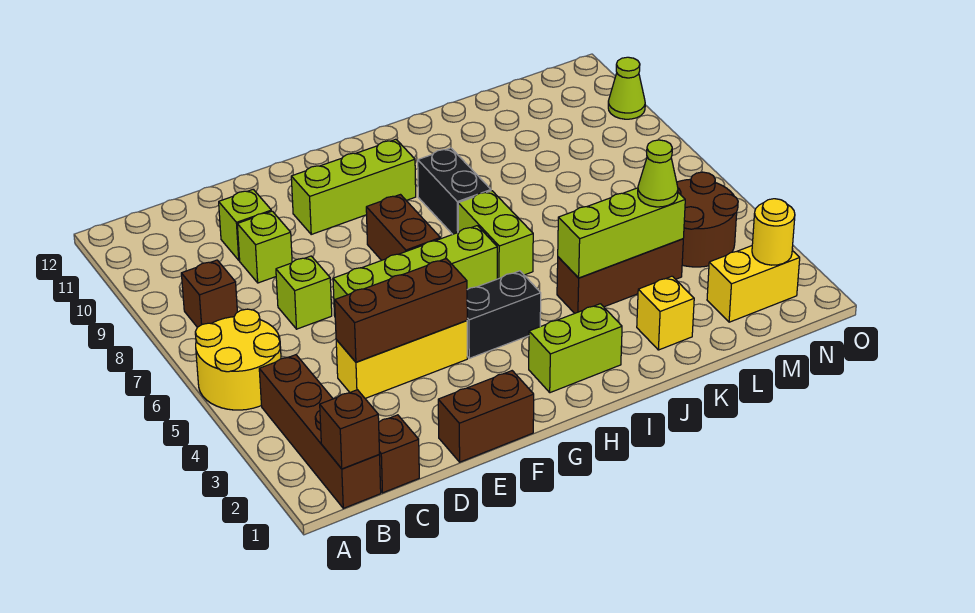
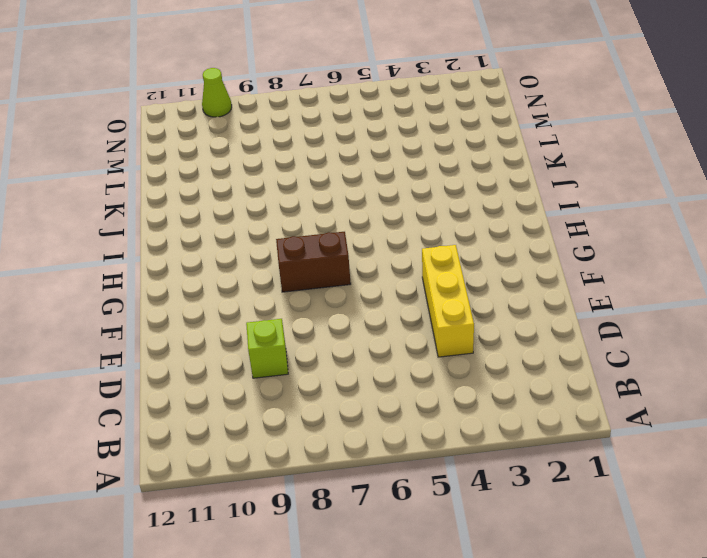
none -> yellow round brick A5:B6 level 1
none -> brown brick B1:B4 level 1
none -> brown brick B8 level 1

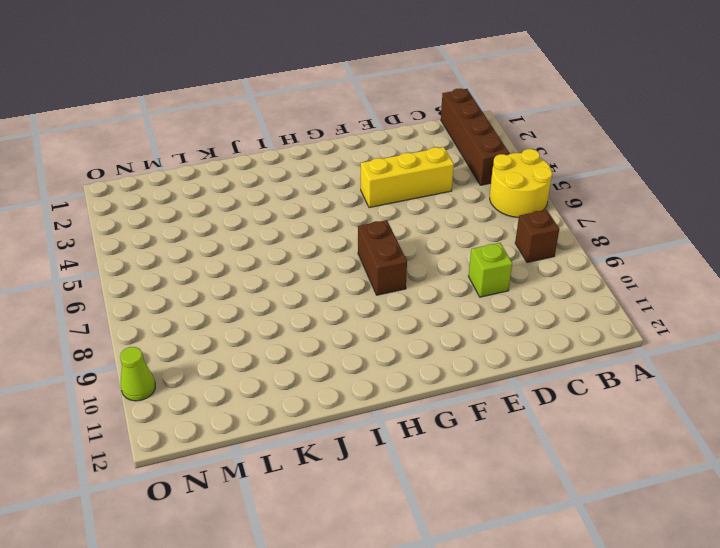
none -> brown brick C1 level 1
none -> lime brick D7 level 1
none -> lime brick D10 level 1

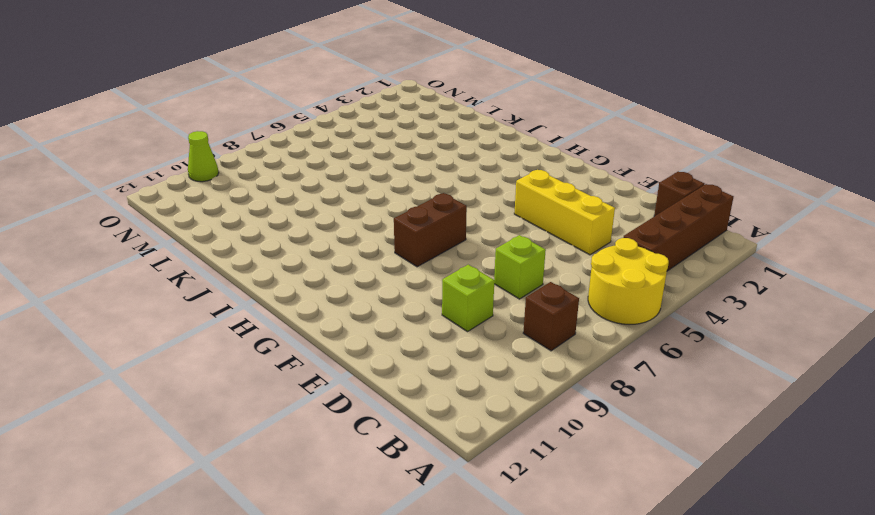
none -> lime brick D10 level 1
none -> brown brick E1:F1 level 1
none -> lime brick E6:H6 level 1

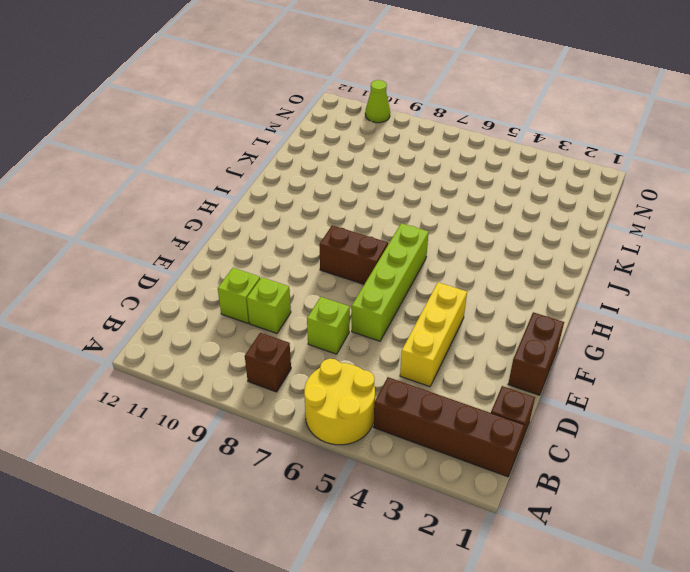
none -> lime brick F10:H10 level 1
none -> black brick G4:H4 level 1
none -> lime brick H2:I2 level 1

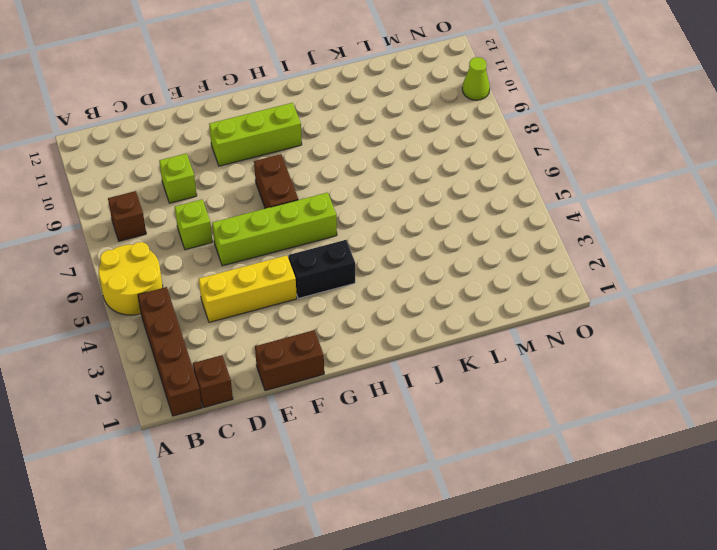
none -> lime brick D10 level 1
none -> lime brick H2:I2 level 1
none -> lime brick I6:I7 level 1

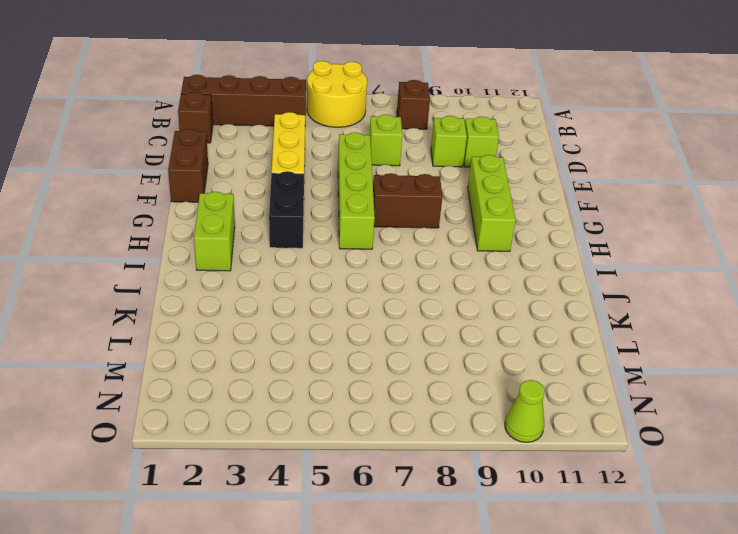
none -> lime brick I6:I7 level 1
none -> black brick I8:I9 level 1
none -> brown brick J4:L4 level 1

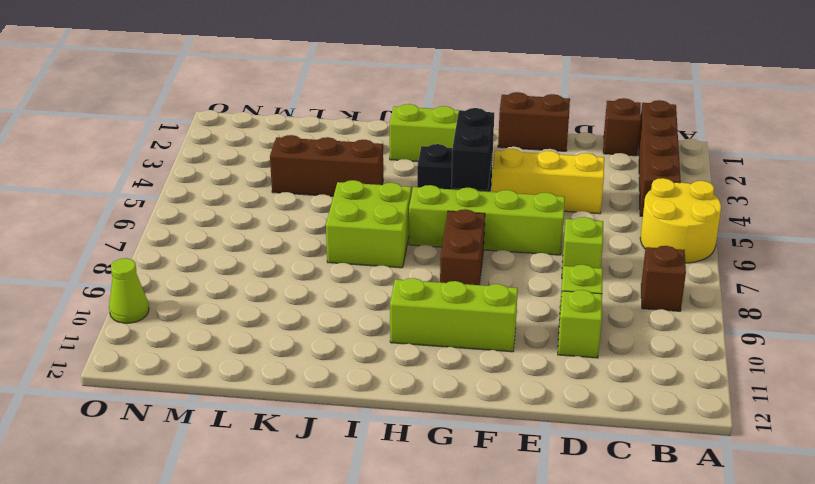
black brick G4:G5 level 2 -> black brick I8:I9 level 1
lime brick I6:J7 level 1 -> lime brick I6:I7 level 1
none -> yellow brick K2 level 1
none -> yellow brick M2:N2 level 1
none -> brown round brick M4:N5 level 1

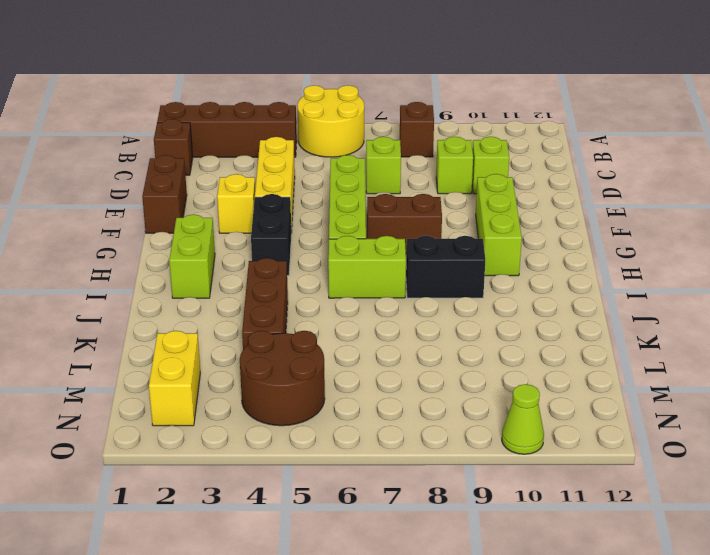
yellow brick F3 level 1 -> yellow brick K2 level 1
none -> brown brick B1 level 2
none -> brown brick D4:F4 level 2
none -> lime brick J4:L4 level 2

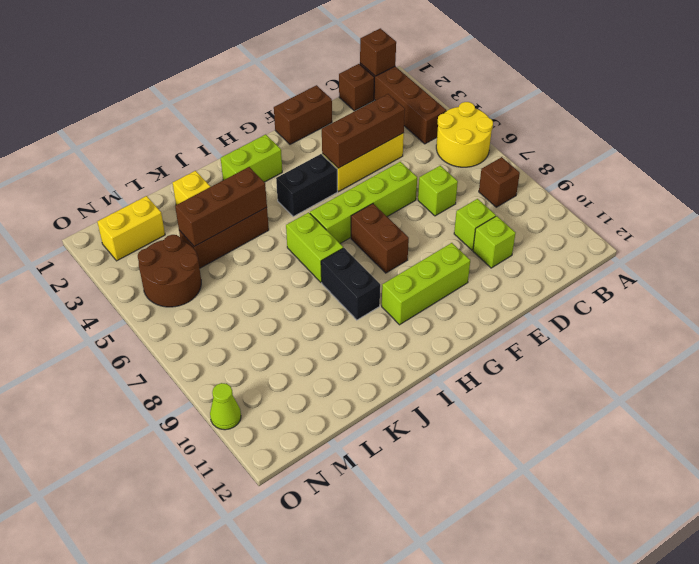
brown brick J4:L4 level 2 -> lime brick J4:L4 level 2
none -> yellow round brick N2 level 2
none -> lime cone L4 level 3

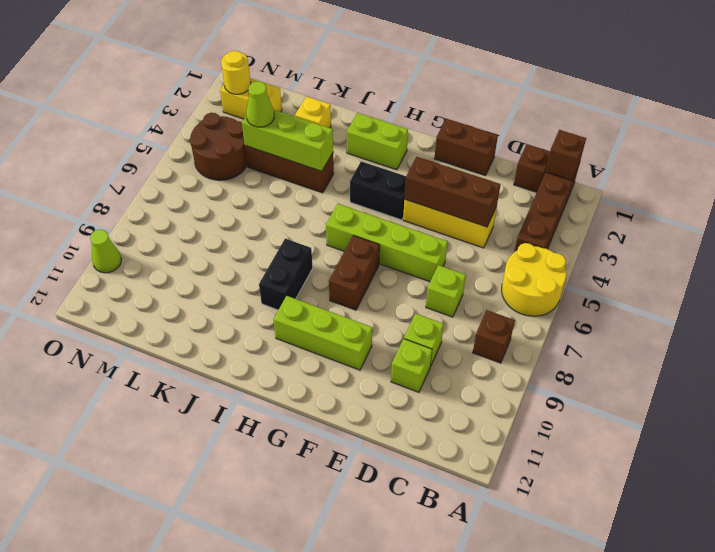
none -> lime brick I6:I7 level 1

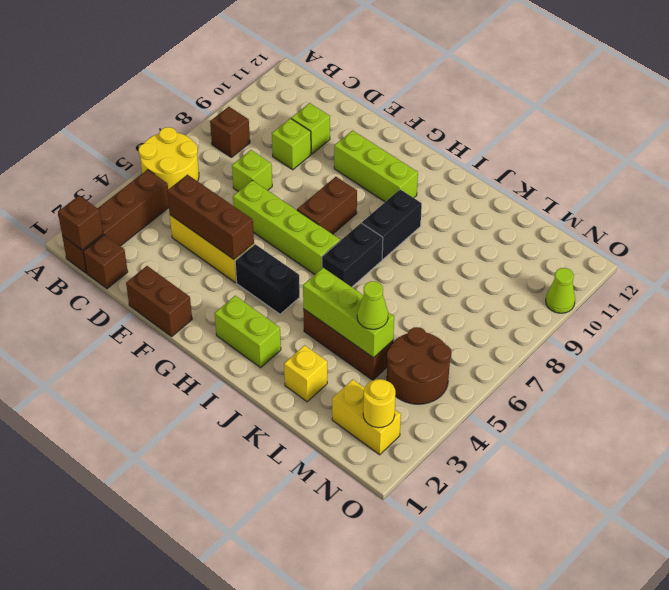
black brick I6:I7 level 1 -> lime brick I6:I7 level 1

